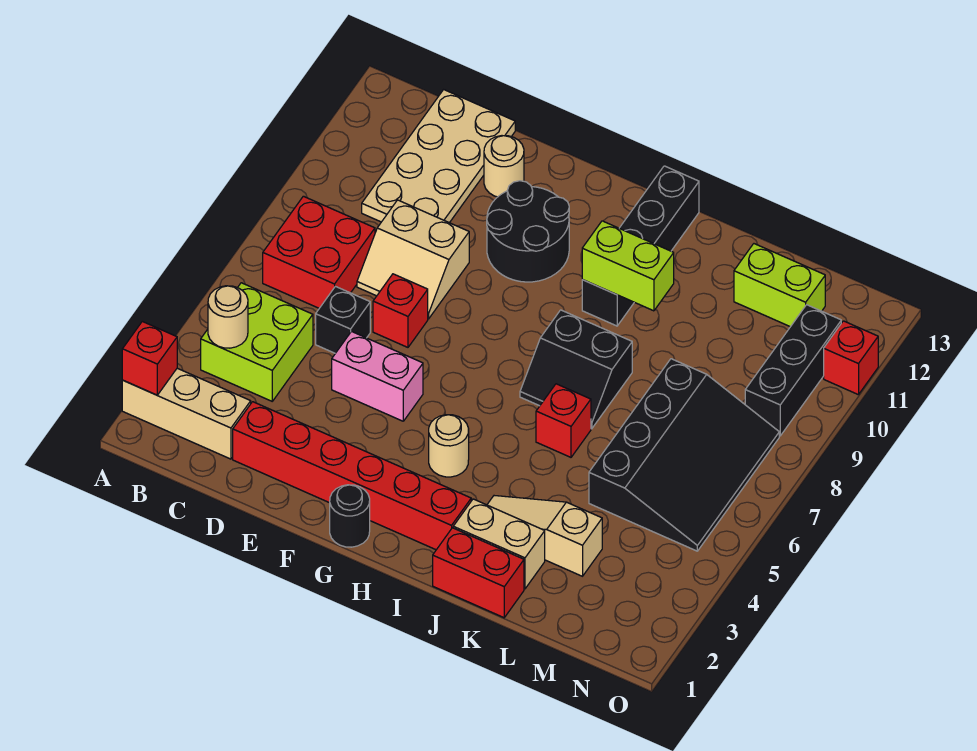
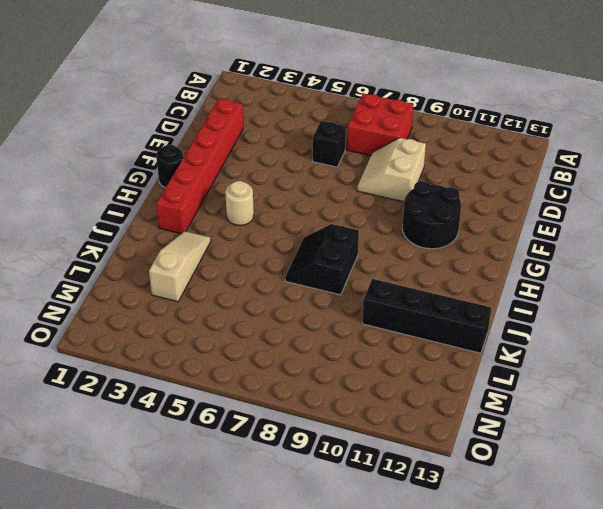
black brick K10:K13 level 1 -> black brick I10:I13 level 1
none -> tan brick A2:C2 level 1
none -> lime brick B4:C5 level 1
none -> tan plate C10:D13 level 1

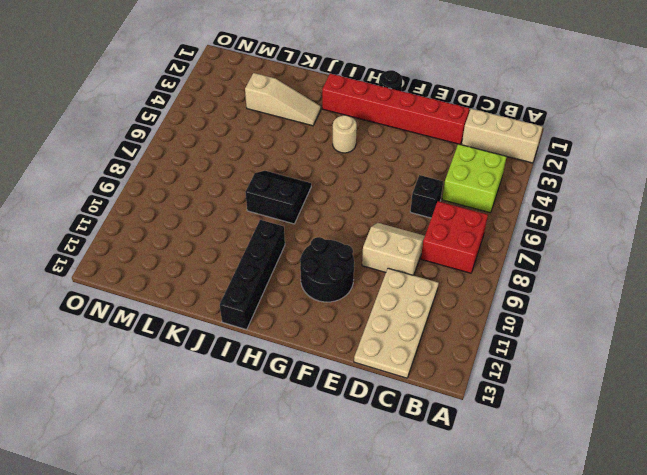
none -> pink brick E5:F5 level 1
none -> red brick E7 level 1
none -> tan round brick E12 level 1

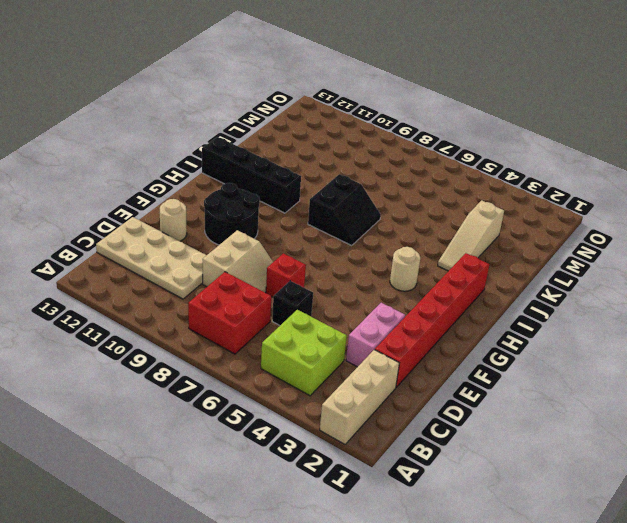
pink brick D3:E3 level 1 -> pink brick E5:F5 level 1
none -> black round brick G1 level 1
none -> red brick J1:K1 level 1
none -> tan brick J2:K2 level 1

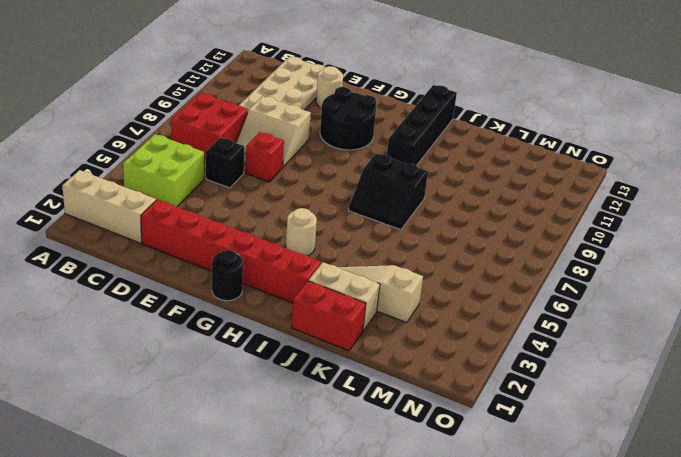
none -> pink brick E5:F5 level 1
none -> red brick J6 level 1
none -> black slope L5:N8 level 1 top L

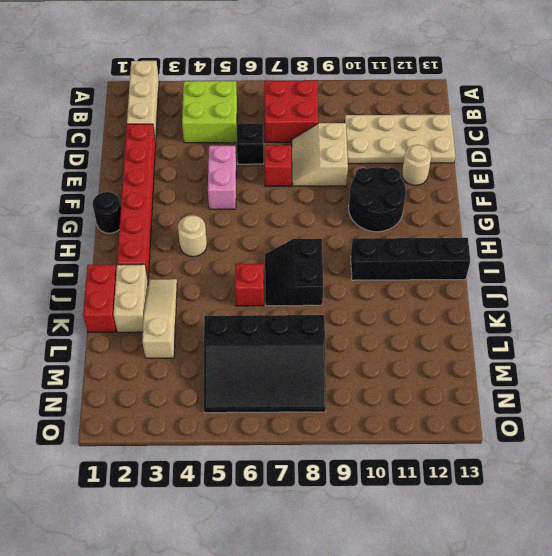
none -> lime brick L12:M12 level 1
none -> black brick N9:N11 level 1
none -> red brick O11 level 1

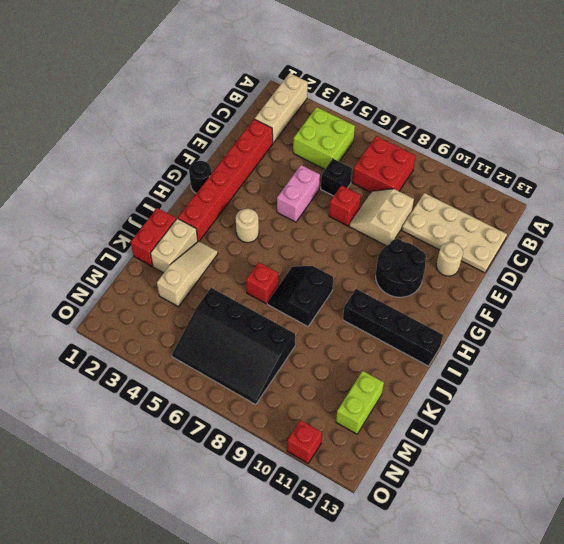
none -> black brick N9:N11 level 1
none -> red brick A2 level 2
none -> tan round brick B4 level 2

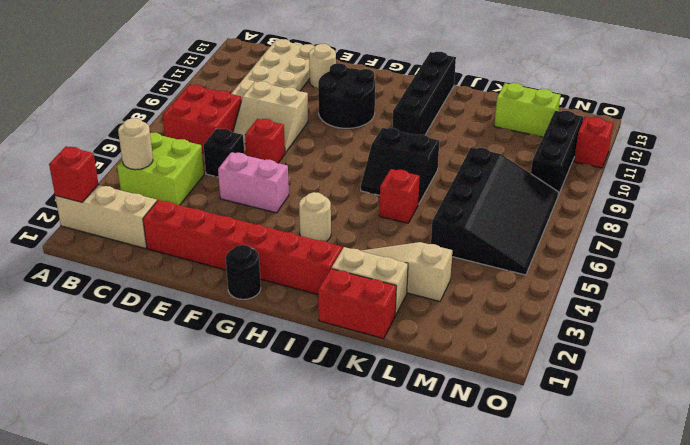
none -> lime brick I10:J10 level 2

